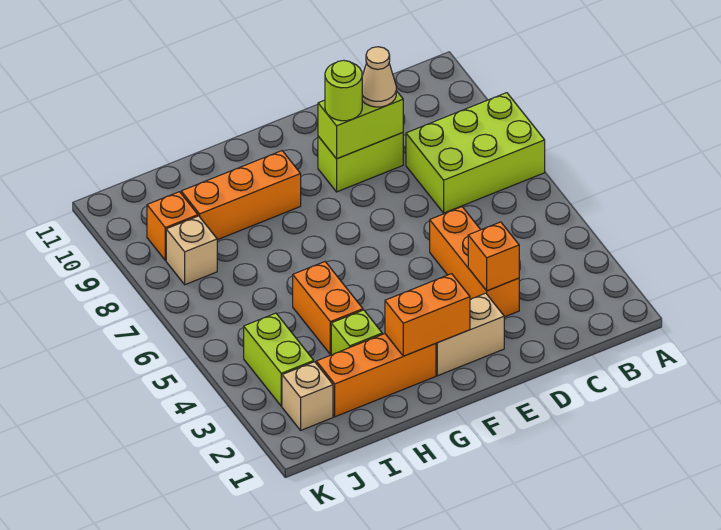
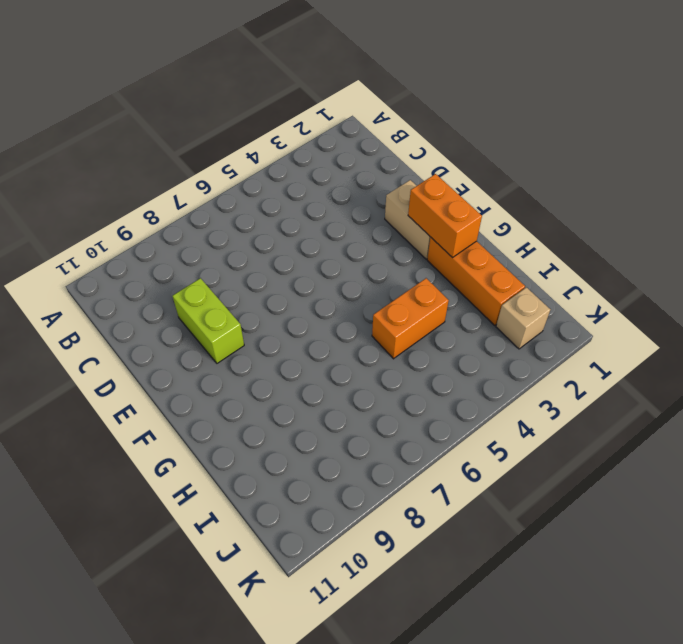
none -> lime brick A7:C8 level 1
none -> orange brick D3:D5 level 1
none -> orange brick G9:I9 level 1

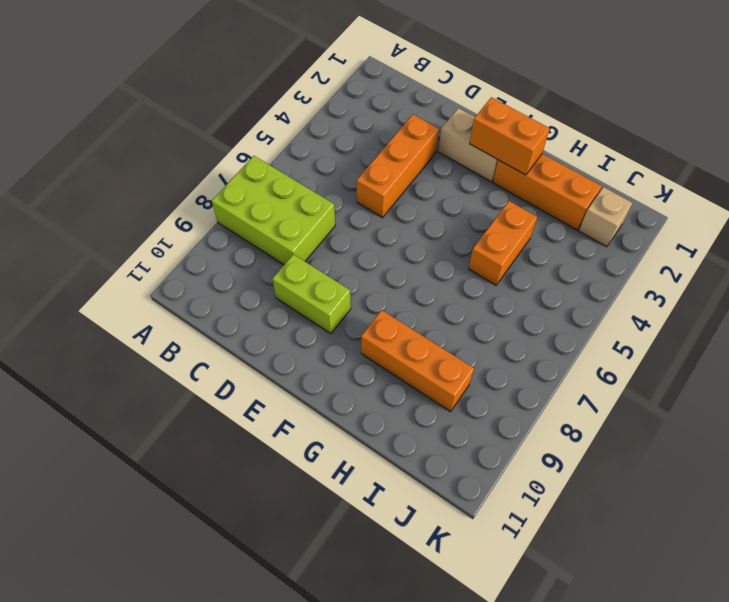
none -> lime brick H3 level 1
none -> lime brick J3:J4 level 1
none -> tan brick J8 level 1

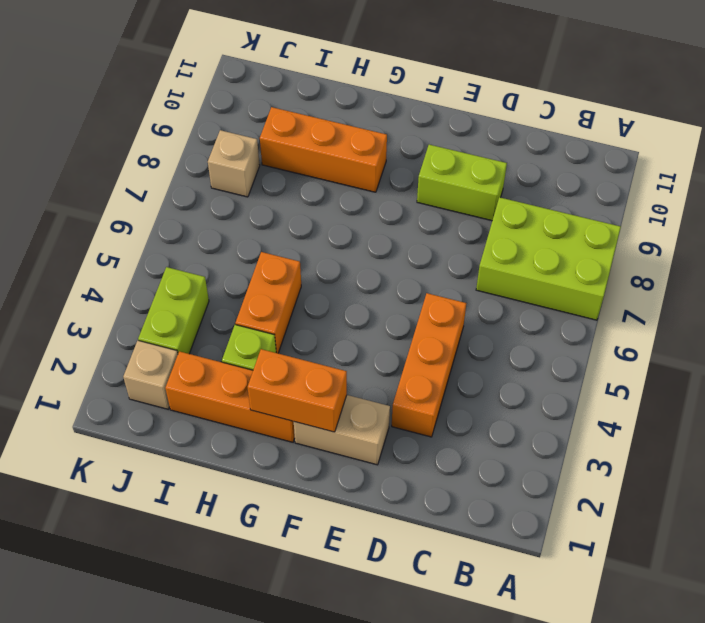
none -> orange brick J9 level 1
none -> orange brick D3 level 2
none -> lime brick D9:E9 level 2

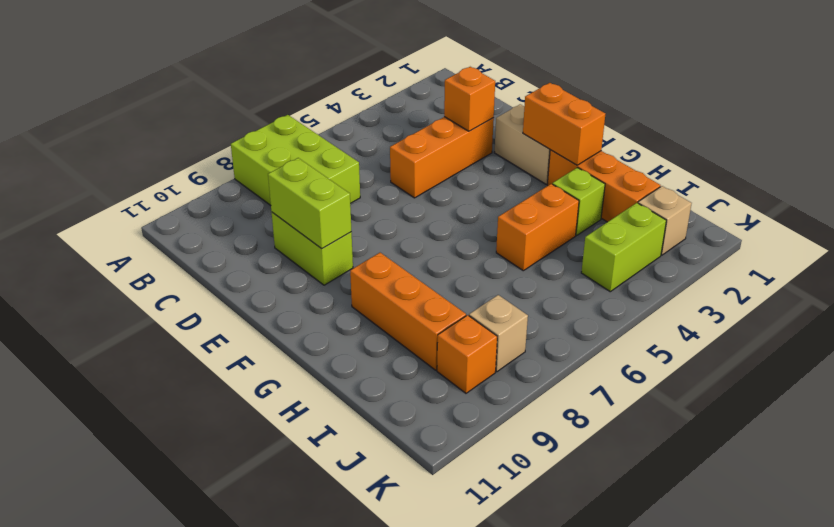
none -> tan cone D9 level 3
none -> lime round brick E9 level 3

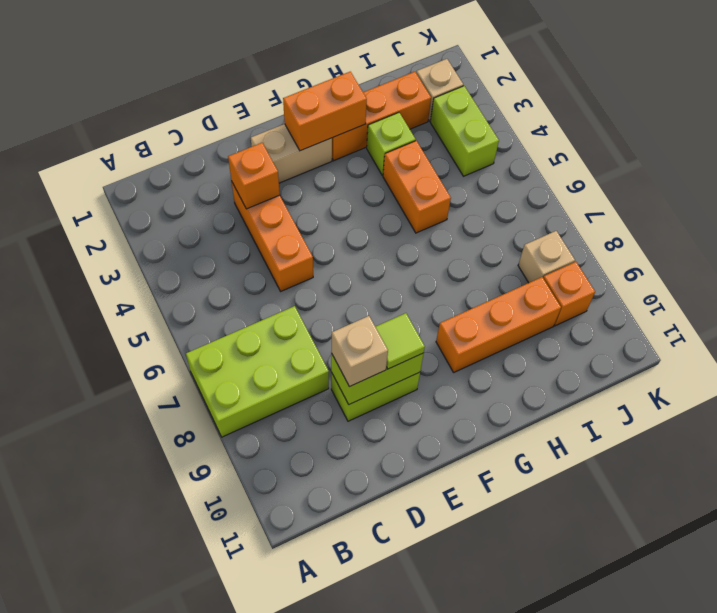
tan brick D9 level 3 -> tan cone D9 level 3
lime tile E9 level 3 -> lime round brick E9 level 3

